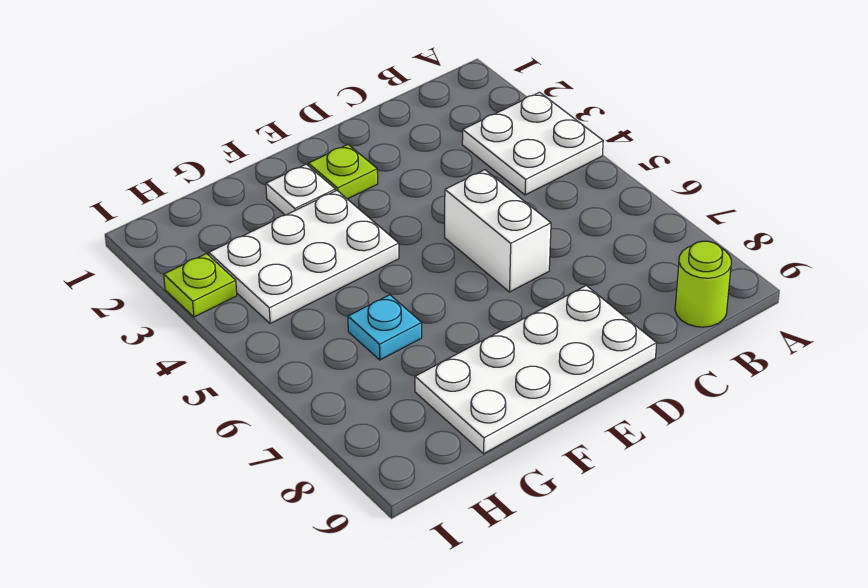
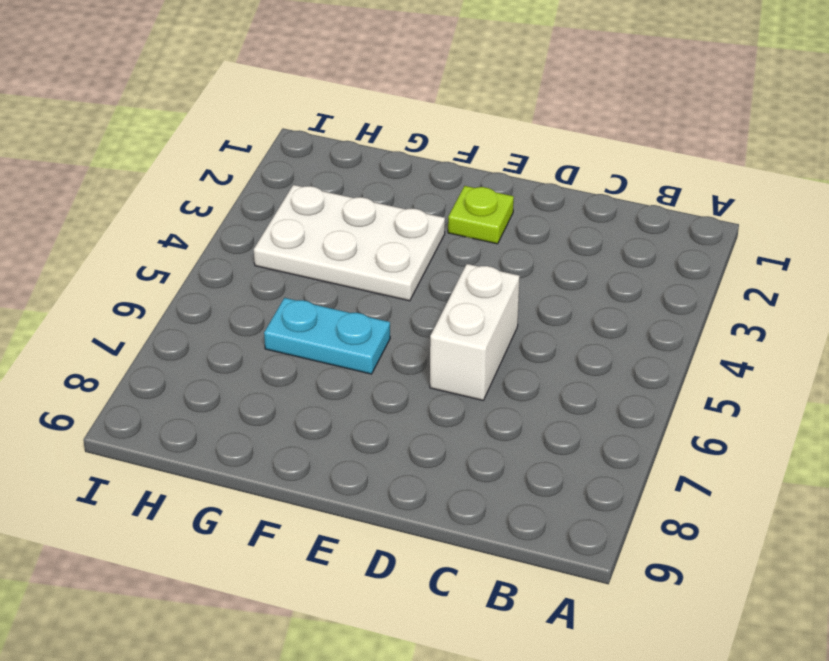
cyan plate F6:G6 level 1 -> cyan plate G6 level 1
none -> white plate A3:B4 level 1
none -> lime round brick B9 level 1

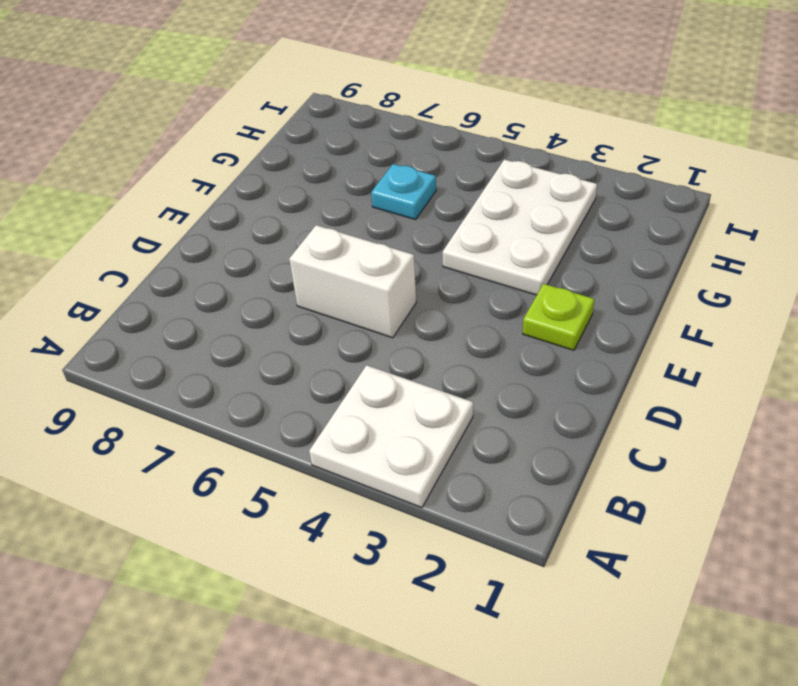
none -> lime round brick B9 level 1
none -> white plate D8:G9 level 1

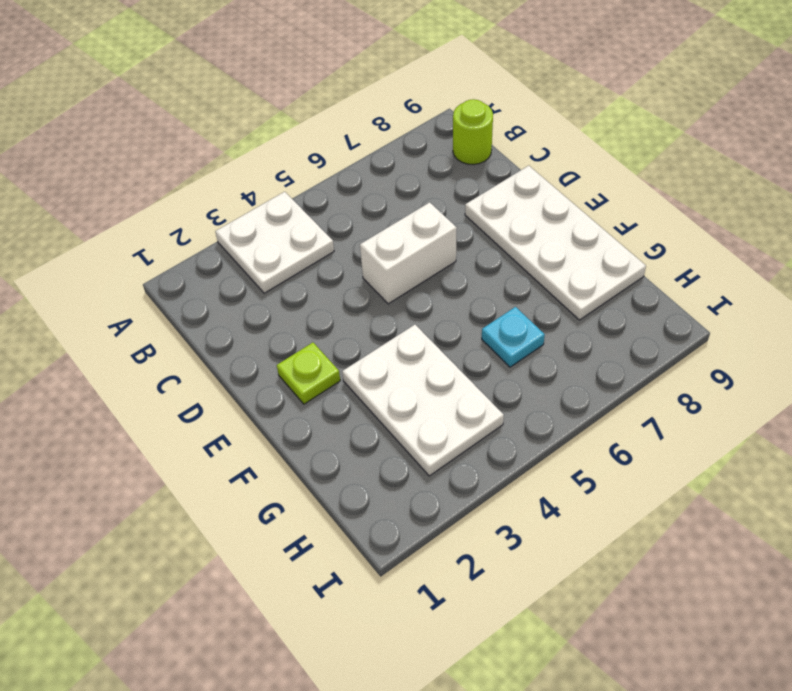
none -> white plate F2 level 1
none -> lime plate I3 level 1

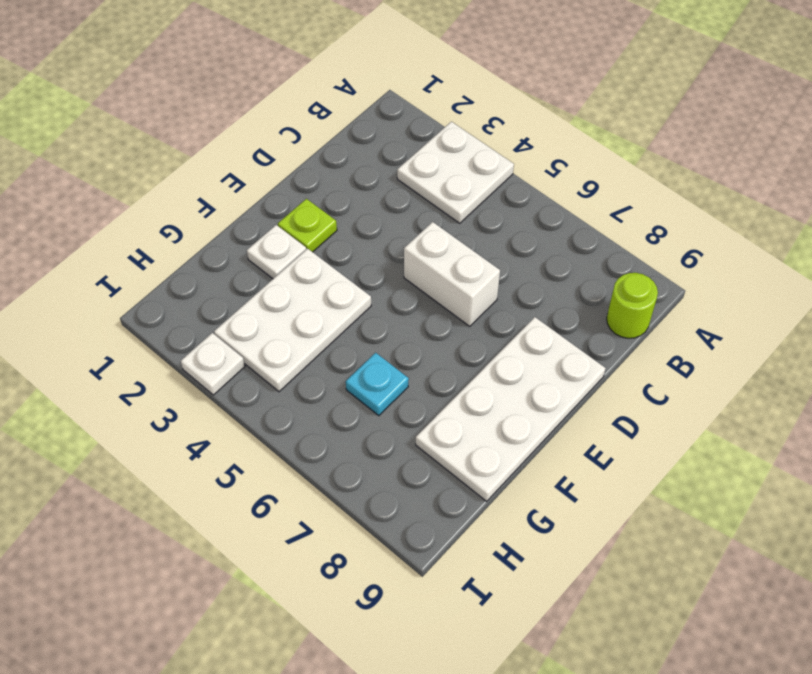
white plate I3 level 1 -> lime plate I3 level 1

